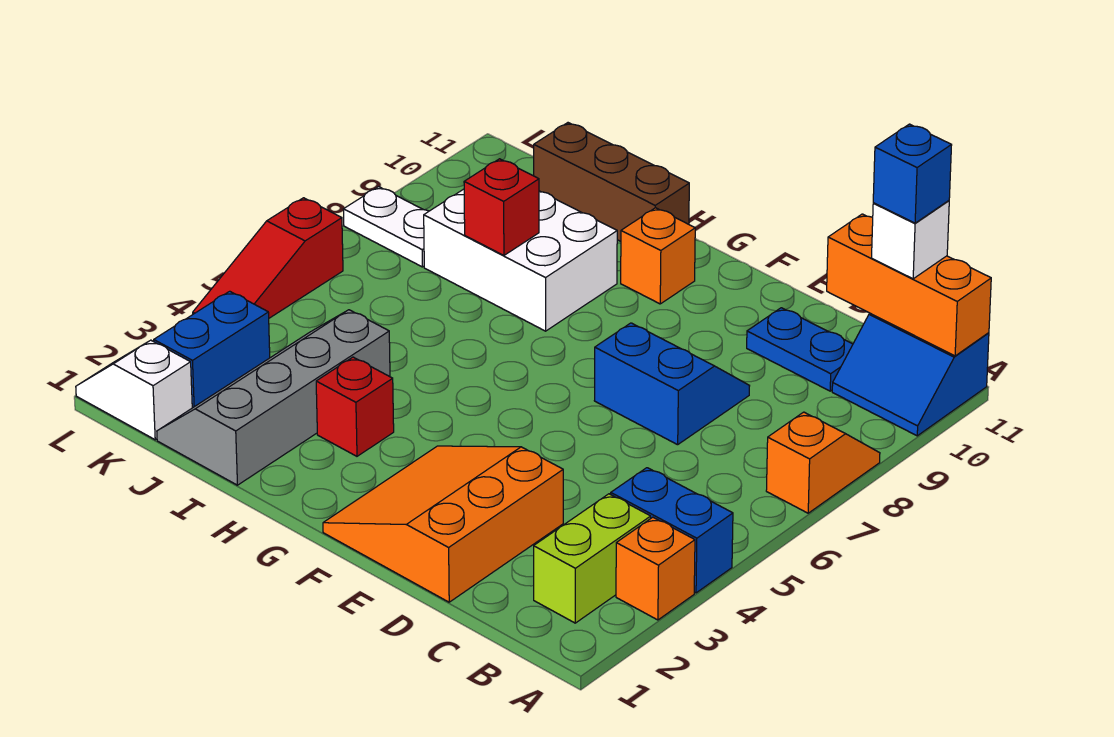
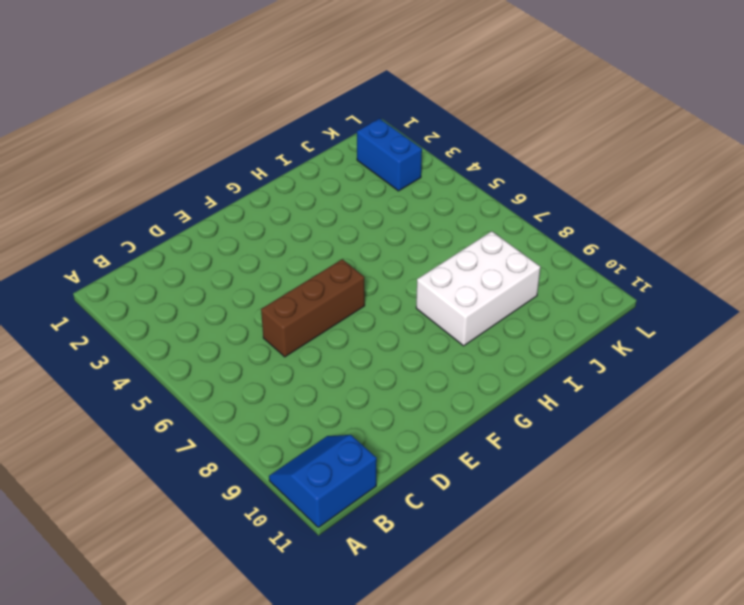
brown brick D6:F6 level 1 -> brown brick H11:J11 level 1
none -> orange brick A3 level 1
none -> blue brick A4:B4 level 1
none -> orange slope A7:A8 level 1 top 7

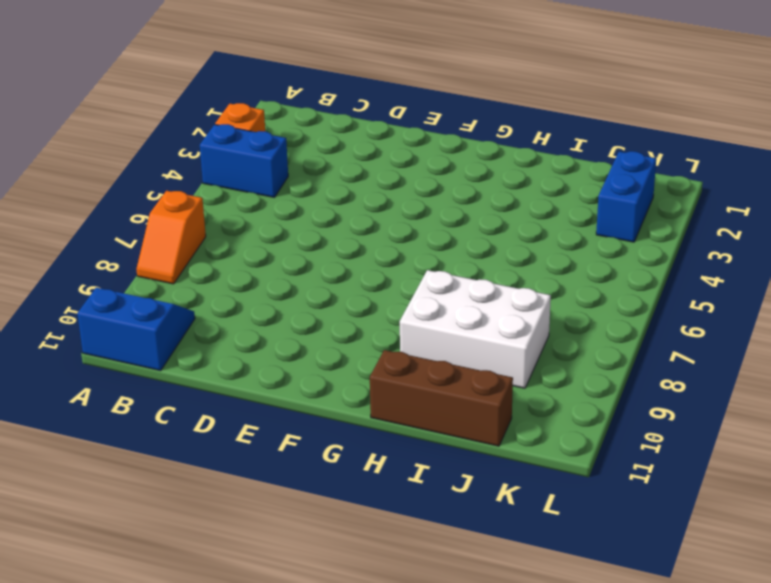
none -> lime brick B2:B3 level 1
none -> blue plate C10:D10 level 1
none -> orange slope D1:F3 level 1 top D

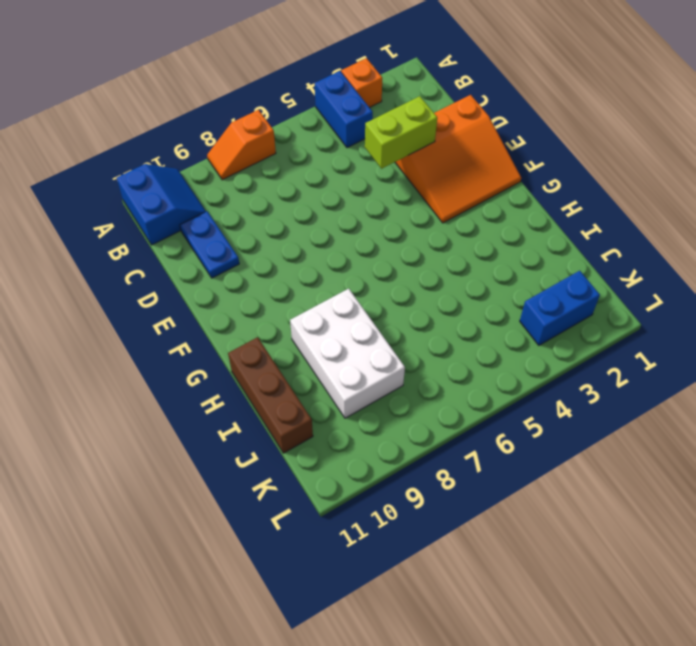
lime brick D3:D4 level 2 -> lime brick B2:B3 level 1
none -> blue slope D7:E8 level 1 top 7
none -> orange brick G10 level 1
none -> red brick H3 level 1

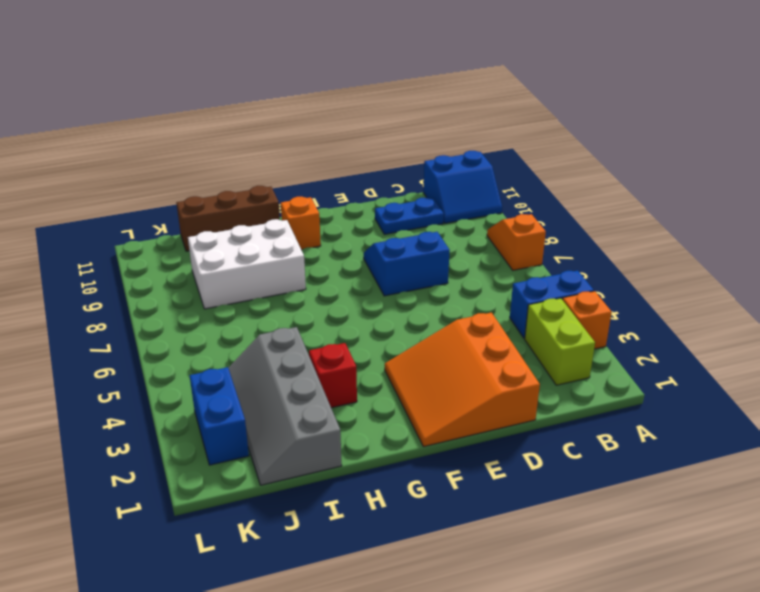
none -> white slope K1:L1 level 1 top K
none -> white plate K8:L8 level 1
none -> red slope L4:L6 level 1 top 6

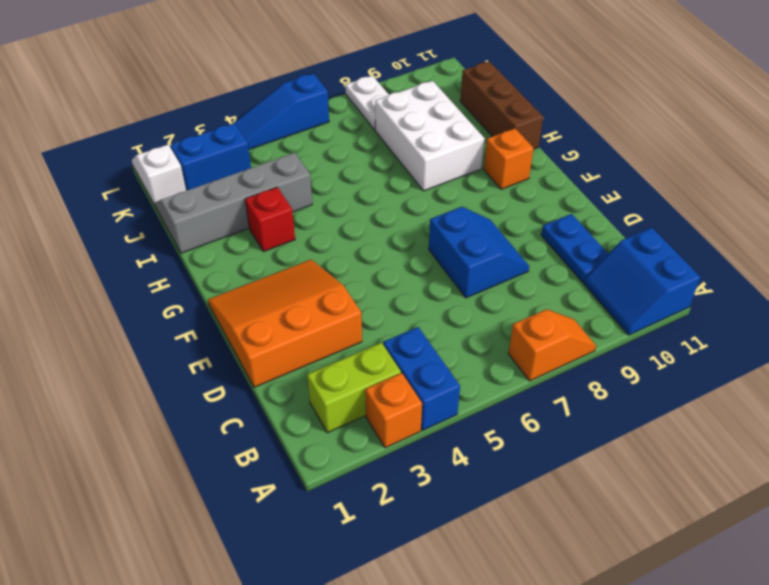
blue slope L4:L6 level 1 top 6 -> red slope L4:L6 level 1 top 6
none -> orange brick A11:C11 level 2
none -> red brick I8 level 2
none -> white brick B11 level 3

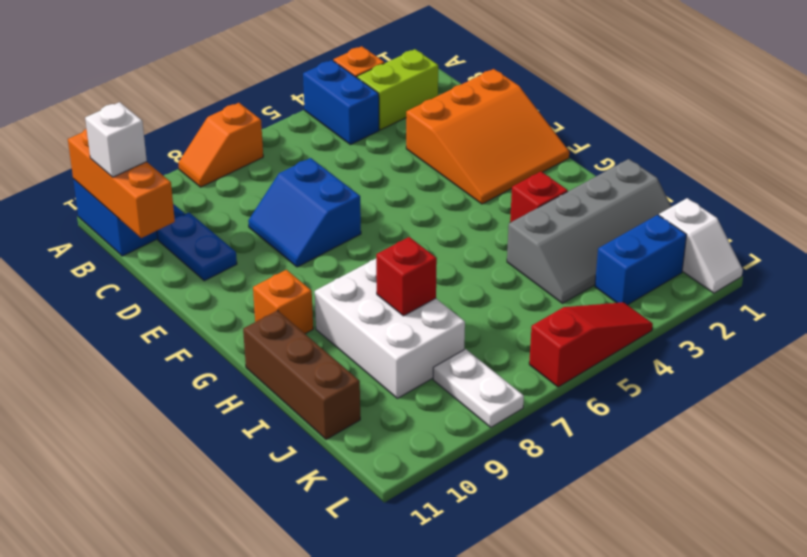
none -> blue brick B11 level 4

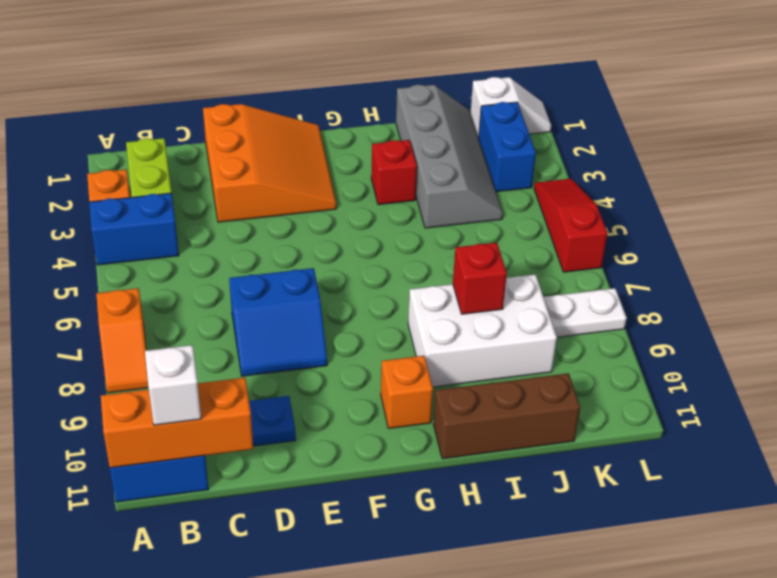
none -> blue brick B11 level 4

